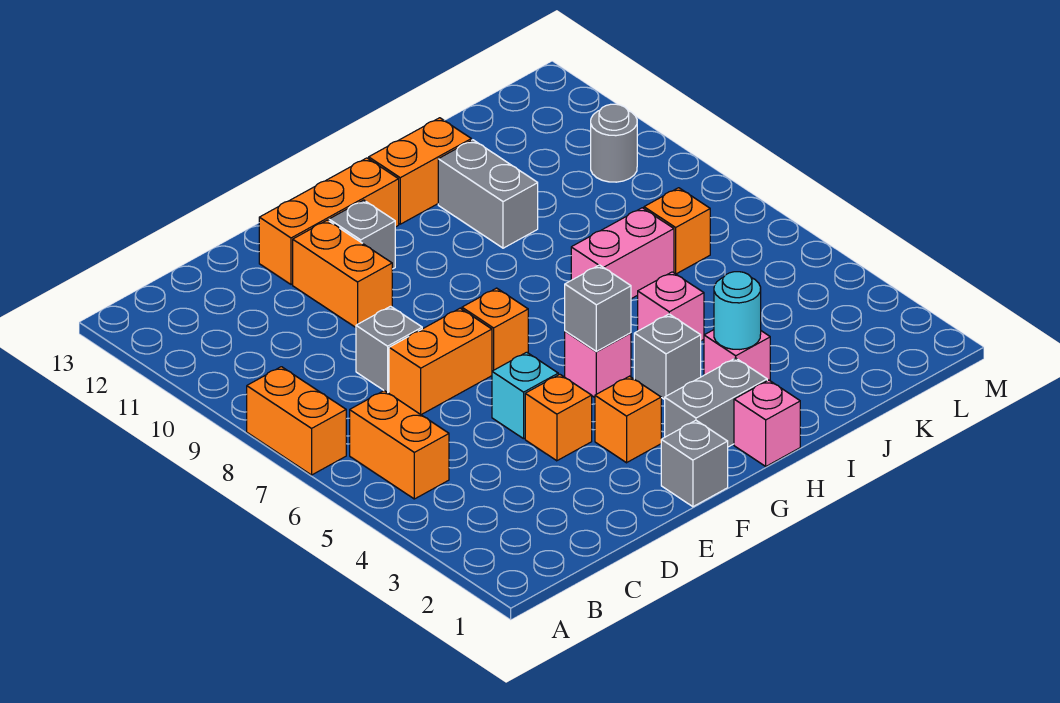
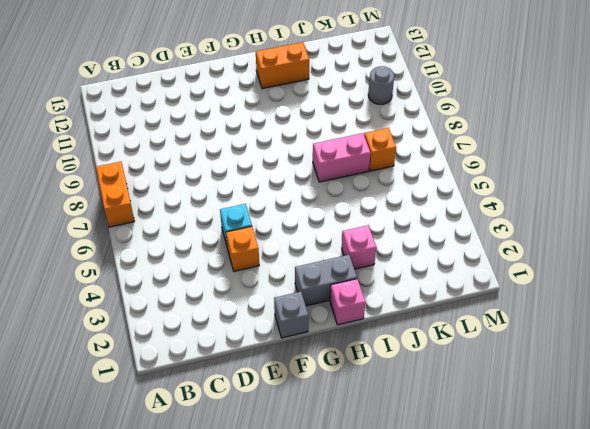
none -> orange brick B5:B6 level 1
none -> orange brick D7:E7 level 1
none -> grey brick D8 level 1

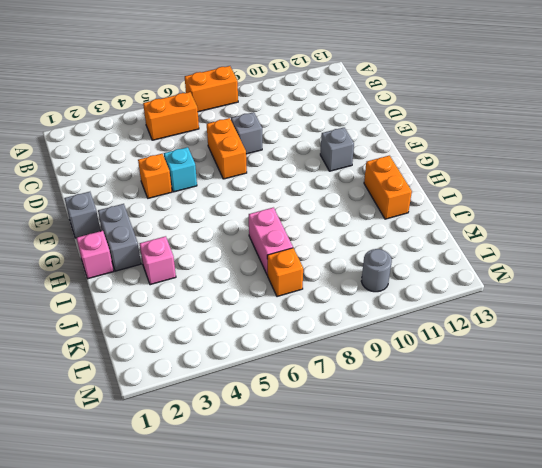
none -> orange brick E10:E11 level 1
none -> orange brick E12:G12 level 1
none -> orange brick F3 level 1

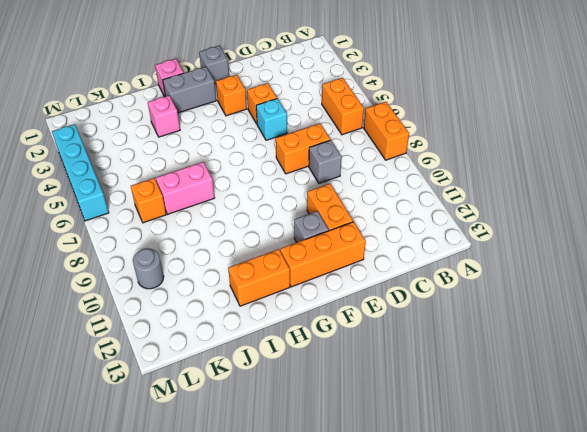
cyan brick M3:M6 level 1 -> none
none -> orange brick F7 level 1
none -> pink brick G5 level 1
none -> grey brick H4 level 1

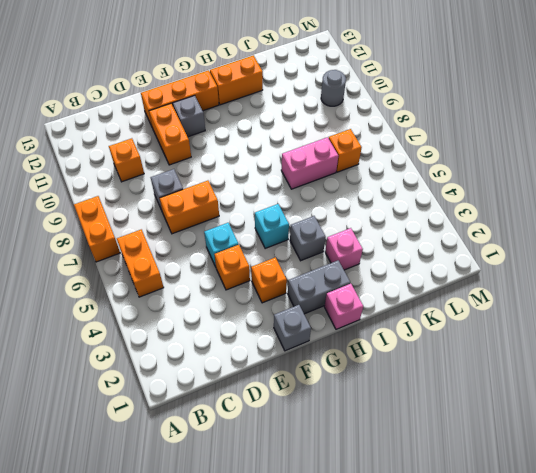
orange brick C10 level 1 -> orange brick F7 level 1
cyan brick G5 level 1 -> pink brick G5 level 1
none -> pink brick I5 level 1
none -> grey brick I10:I11 level 1
none -> grey brick G5 level 2

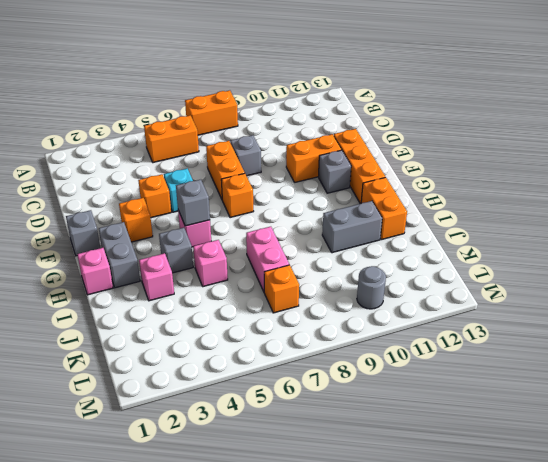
none -> cyan round brick I3 level 2

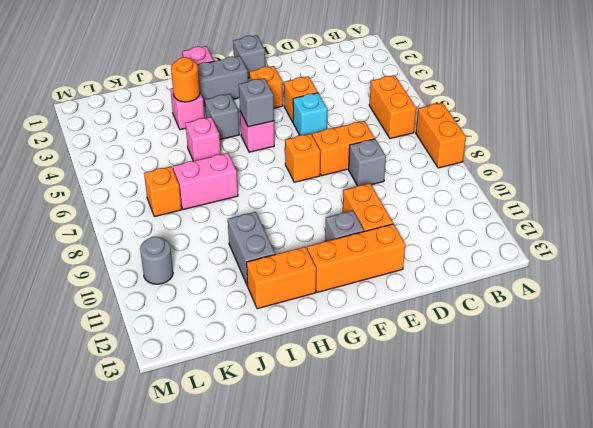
orange round brick I3 level 2 -> cyan round brick I3 level 2

